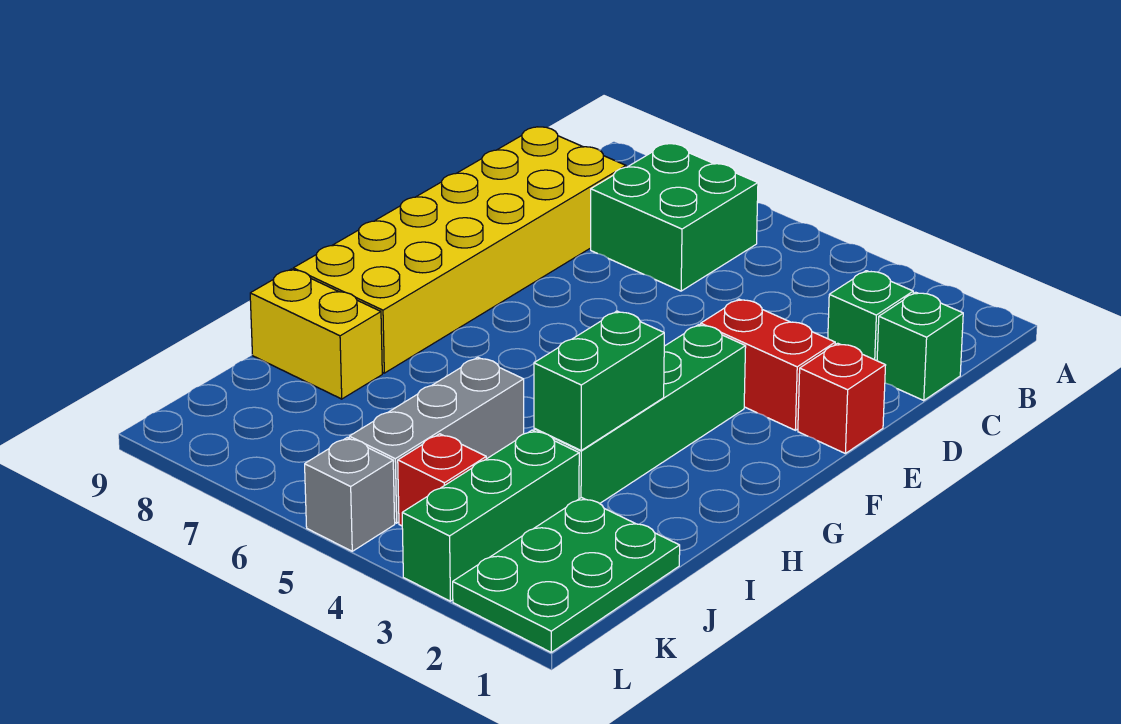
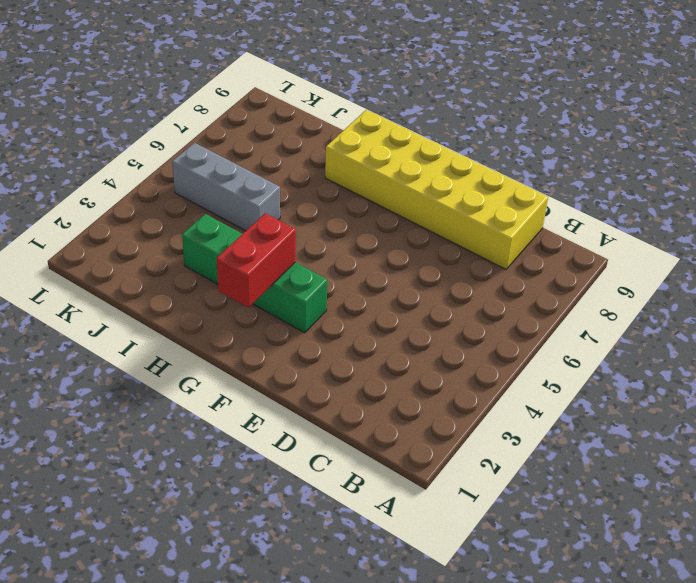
red brick G2:G3 level 2 -> red brick E2:E3 level 1
none -> green brick B6:C7 level 1
none -> green brick C1 level 1
none -> green brick C2 level 1

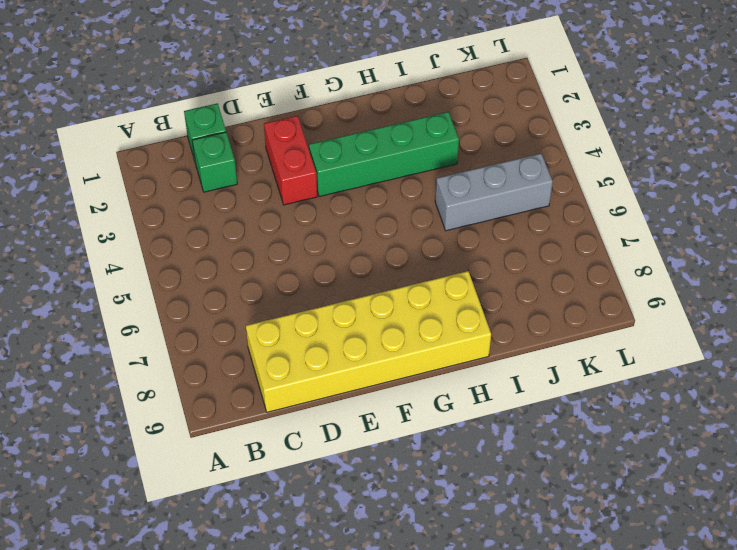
none -> green brick B6:C7 level 1
none -> red brick E1 level 1
none -> yellow brick I8:I9 level 1

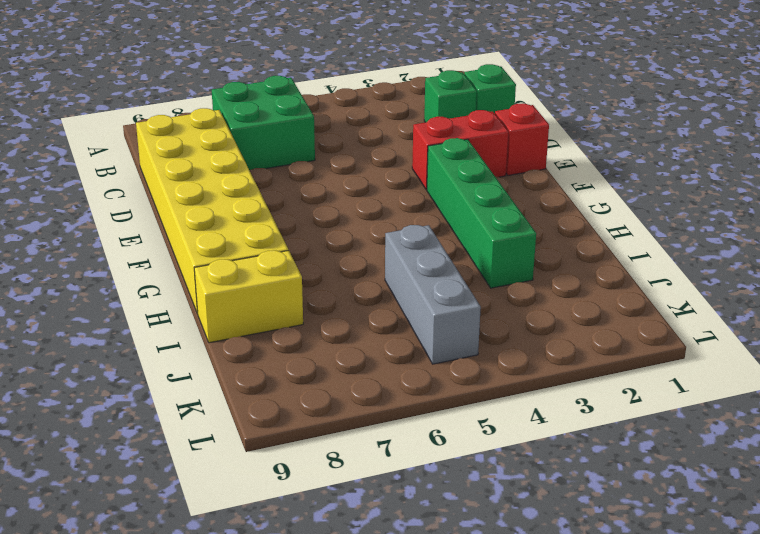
none -> green plate J1:L2 level 1
none -> green brick J3:L3 level 1
none -> red brick K4 level 1

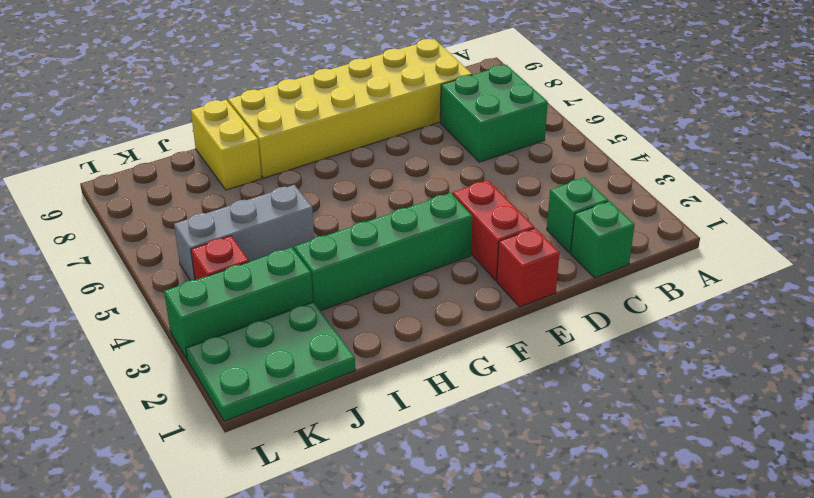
none -> grey brick L5 level 1
none -> green brick H3:I3 level 2

